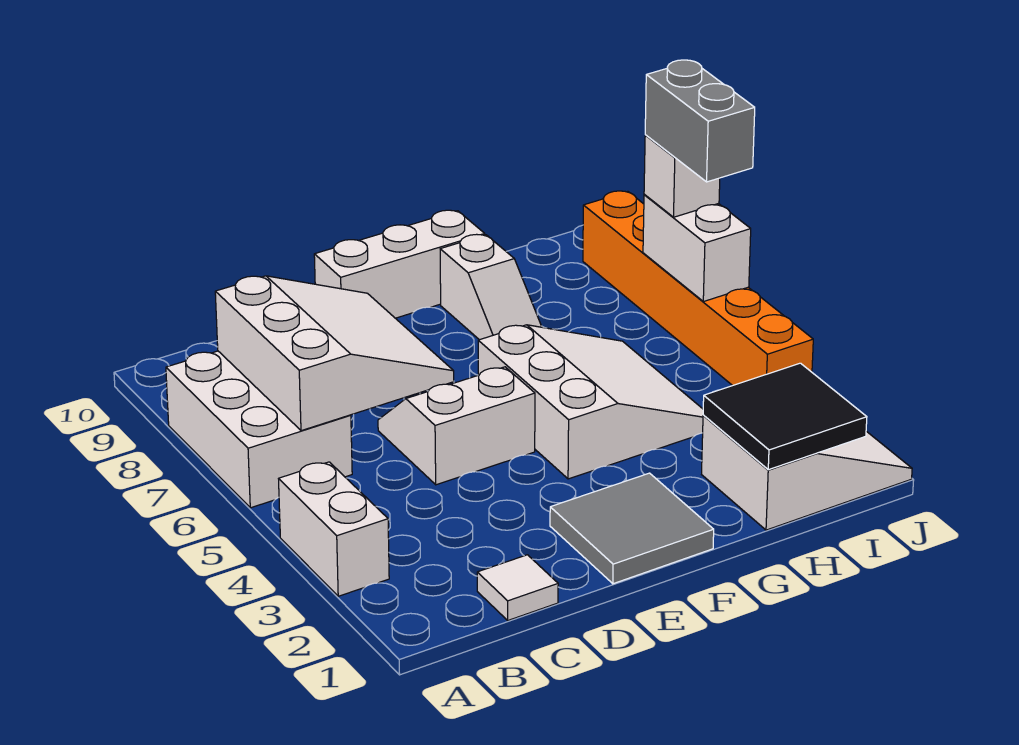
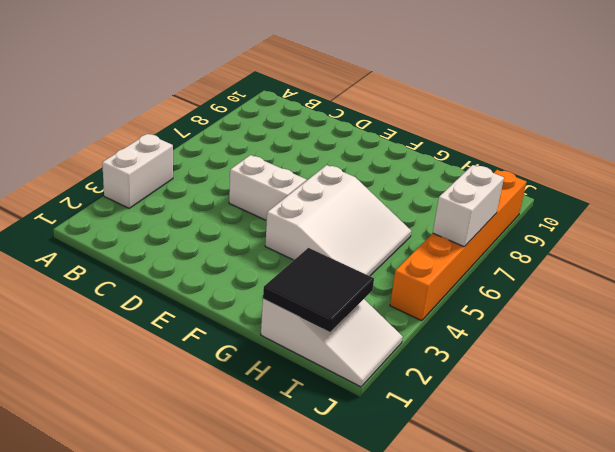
none -> white brick A6:B8 level 1
none -> white tile C1 level 1
none -> grey tile E1:F2 level 1

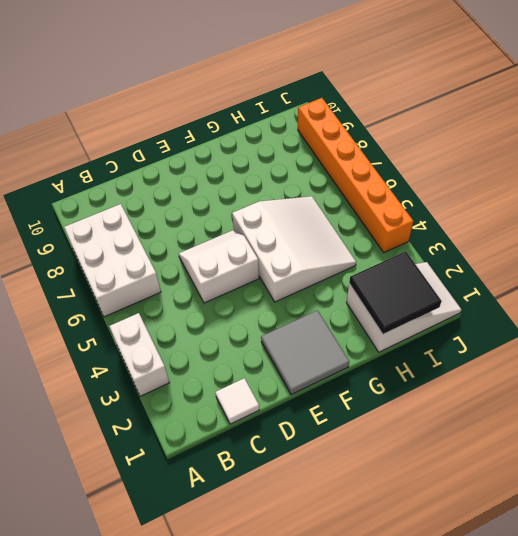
none -> white brick E10:G10 level 1
none -> white slope G8:G9 level 1 top 9
none -> white slope B6:D8 level 2 top B

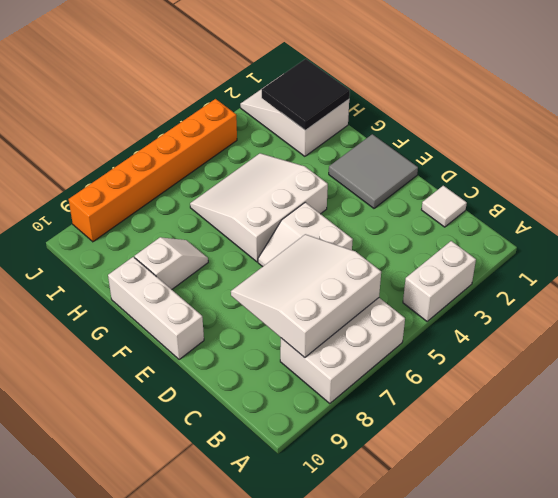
none -> white brick J6:J7 level 2
none -> white brick J7 level 3
none -> grey brick J6:J7 level 4

